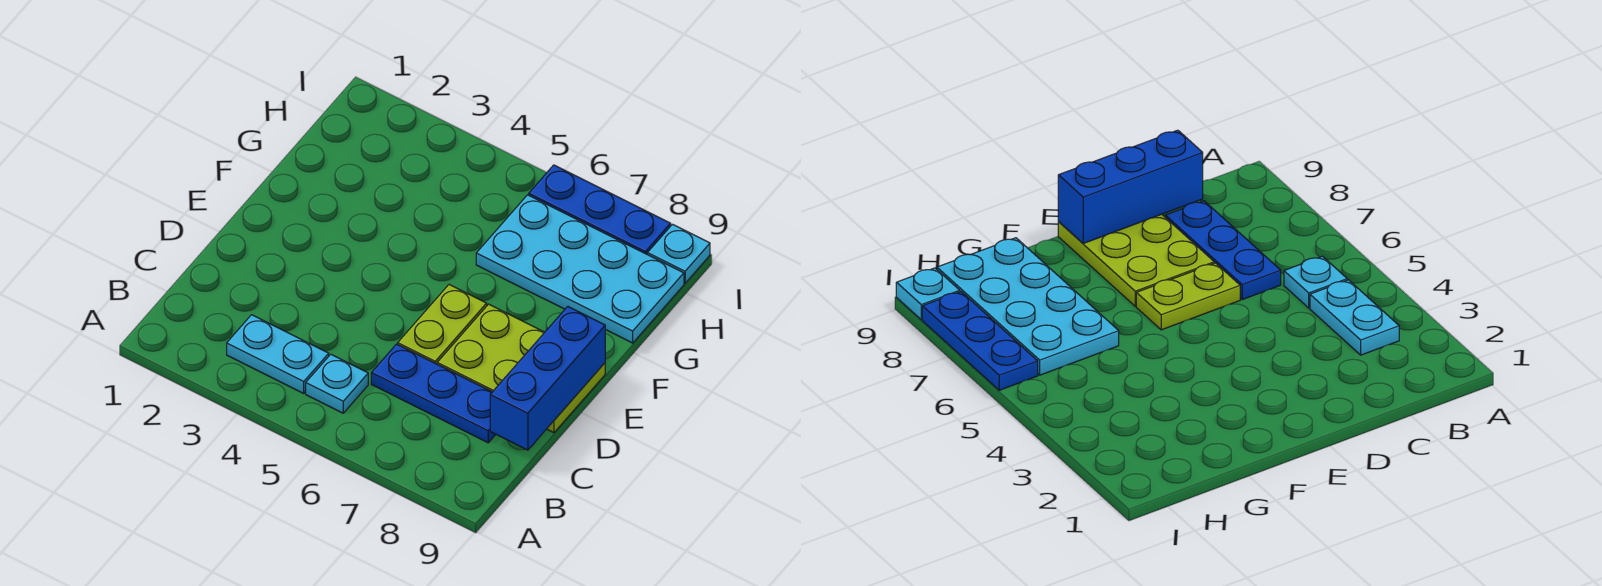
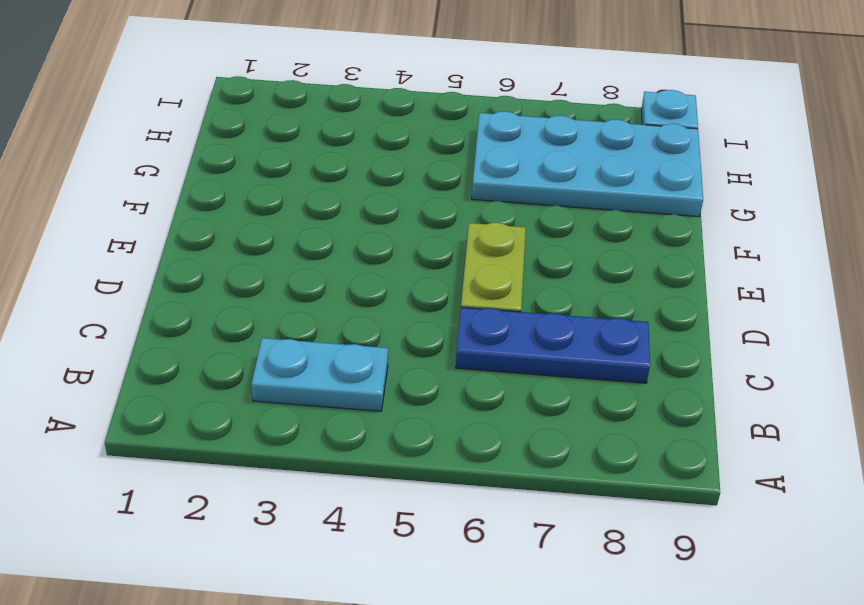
none -> cyan plate B5 level 1
none -> lime plate D7:E9 level 1

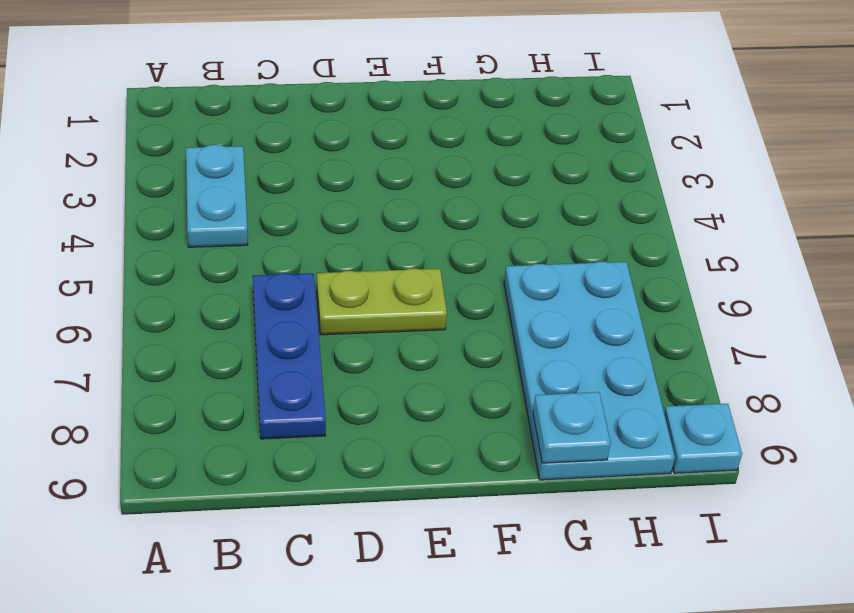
cyan plate G9 level 2 -> cyan plate B5 level 1
none -> lime plate D7:E9 level 1
none -> blue plate I6:I8 level 1

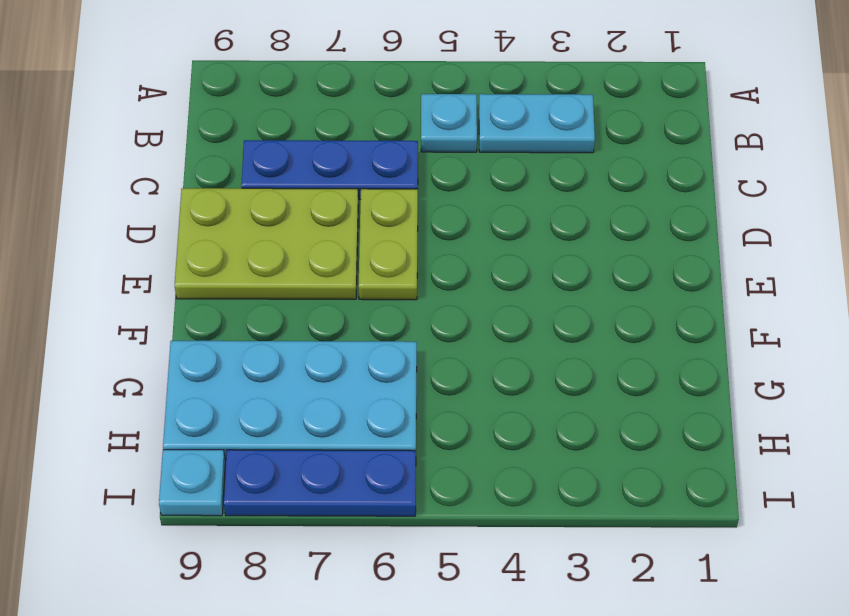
none -> blue brick C9:E9 level 2

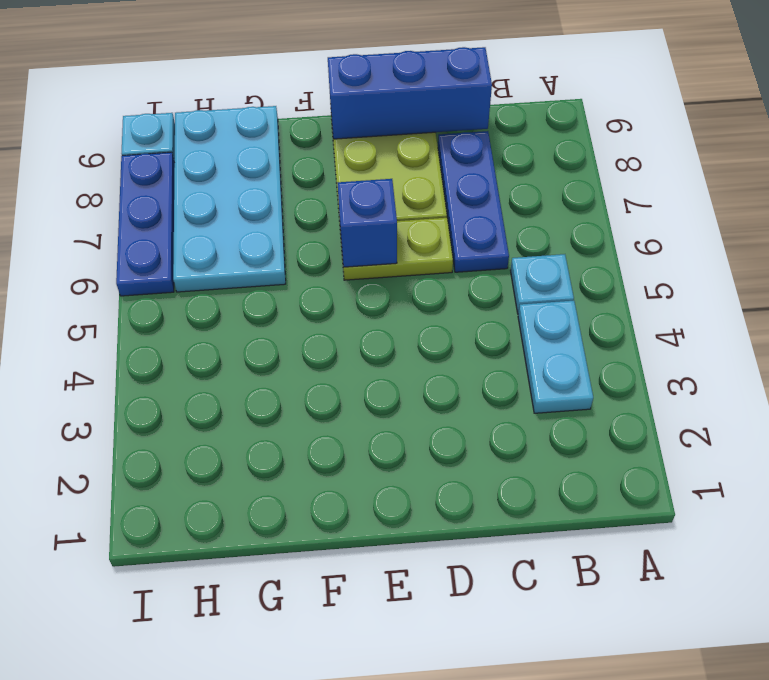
blue brick E6 level 2 -> none

